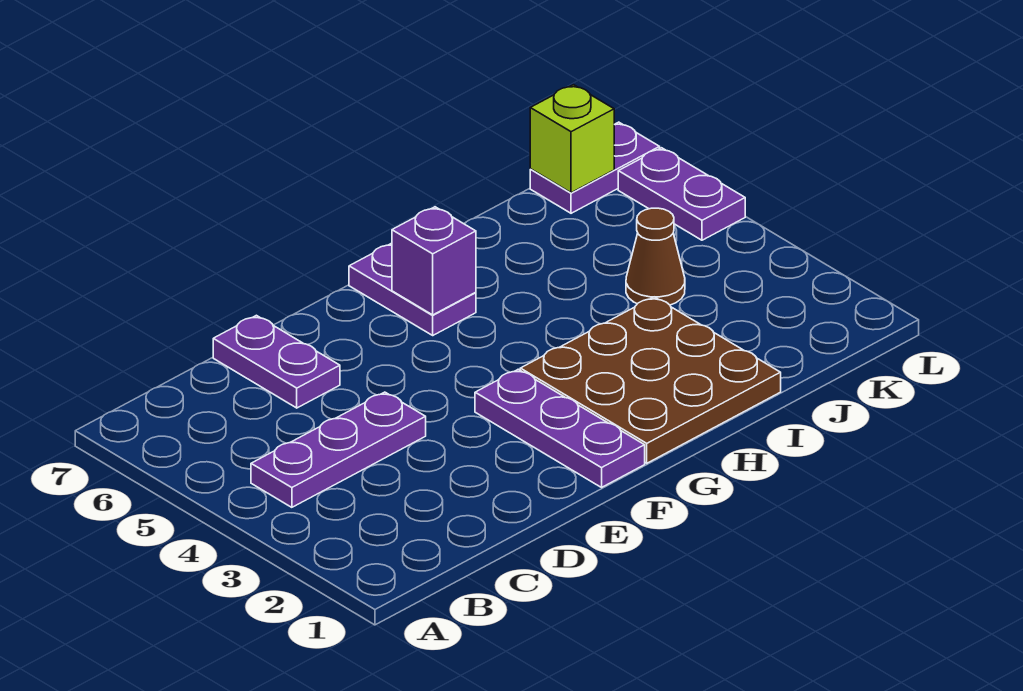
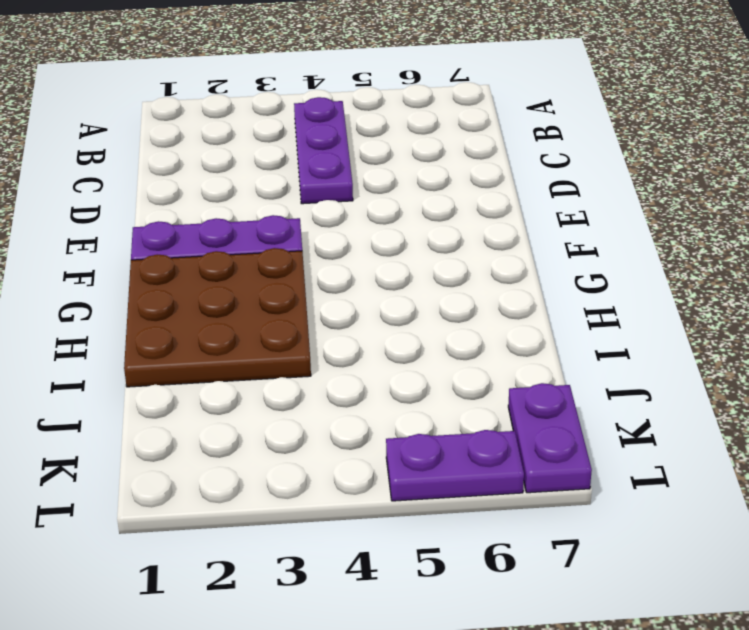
none -> purple plate D6:D7 level 1
none -> purple plate G6:G7 level 1

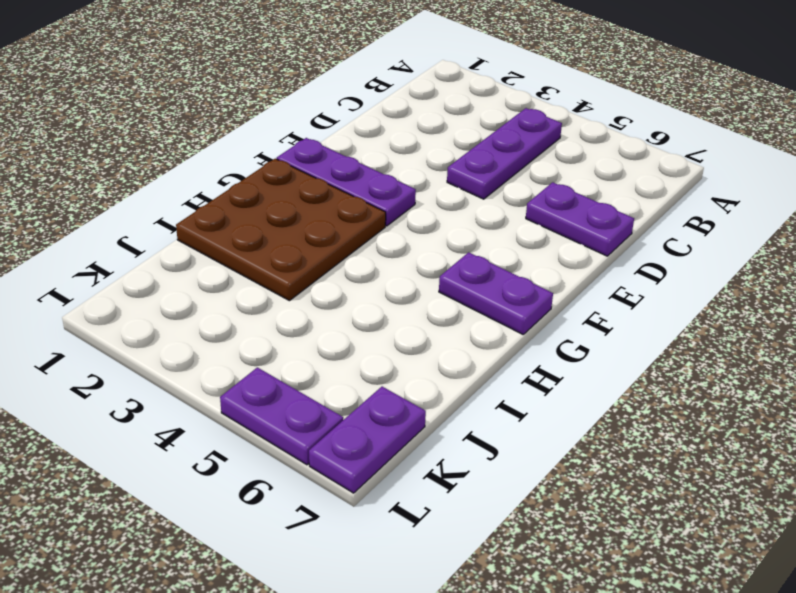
none -> brown cone J4 level 1
none -> purple brick G6 level 2

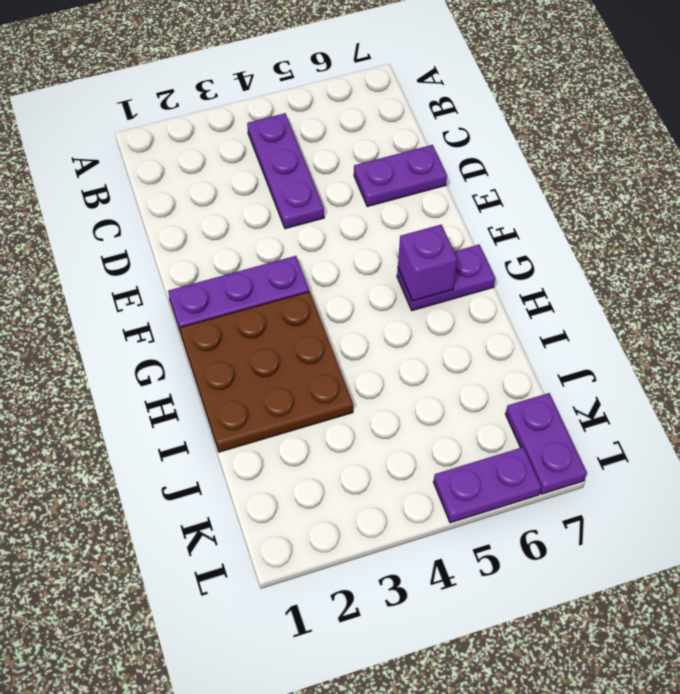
none -> brown cone J4 level 1
none -> lime brick K7 level 2

